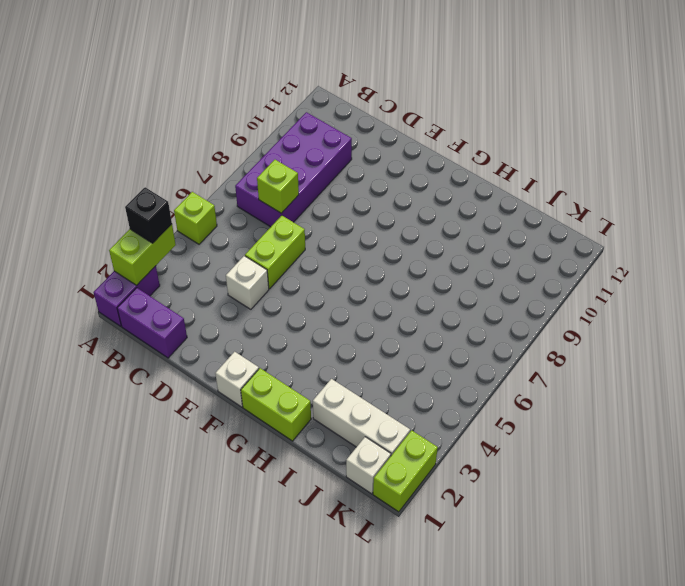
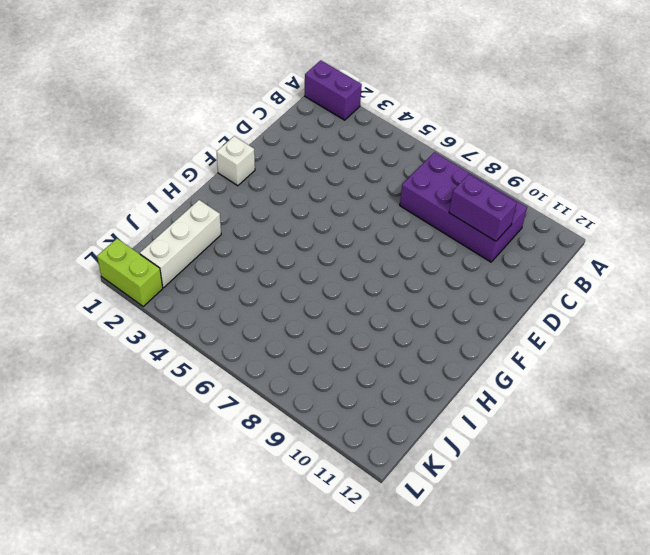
purple brick C9:C10 level 2 -> purple brick B1:C1 level 1
none -> lime brick A5 level 1
none -> white brick D4 level 1
none -> lime brick D5:D6 level 1

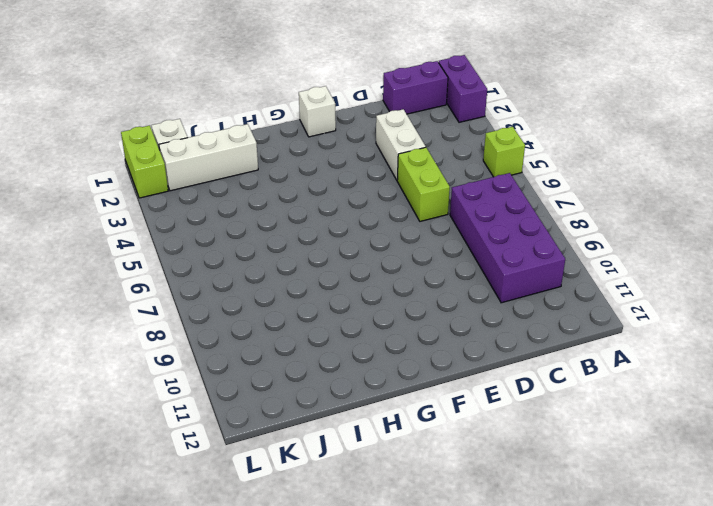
white brick D3:D4 level 1 -> white brick D4 level 1
none -> lime brick G1:H1 level 1
none -> lime brick A2:A3 level 2
none -> lime brick C7 level 2

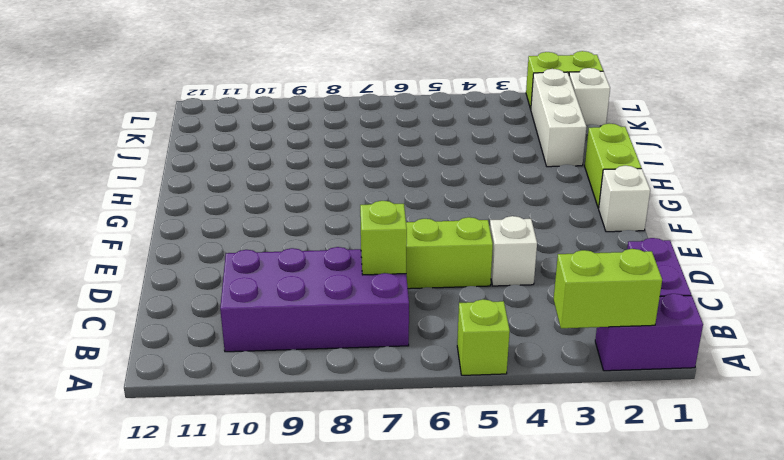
none -> black brick A3 level 3

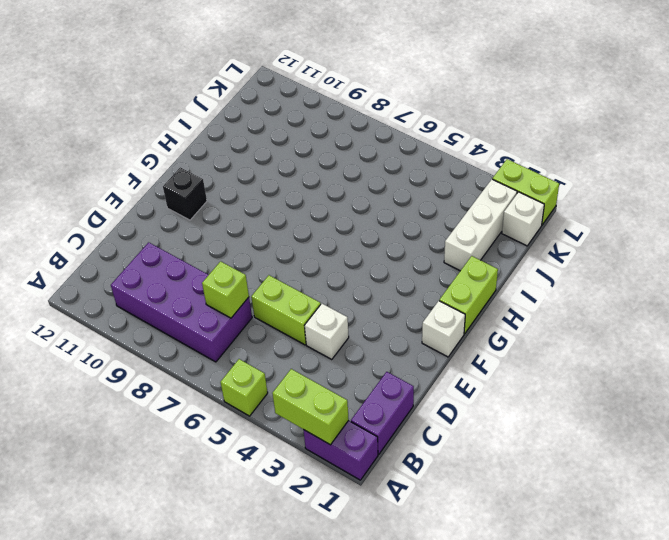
black brick F11 level 1 -> black brick A3 level 3

